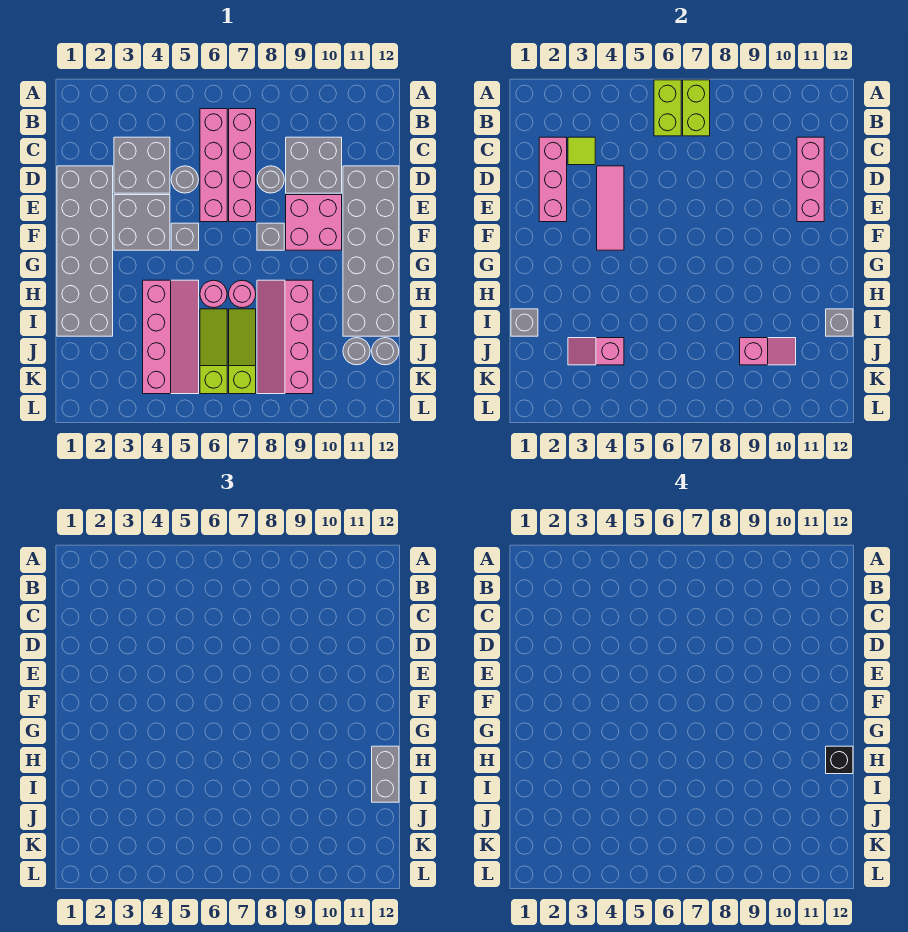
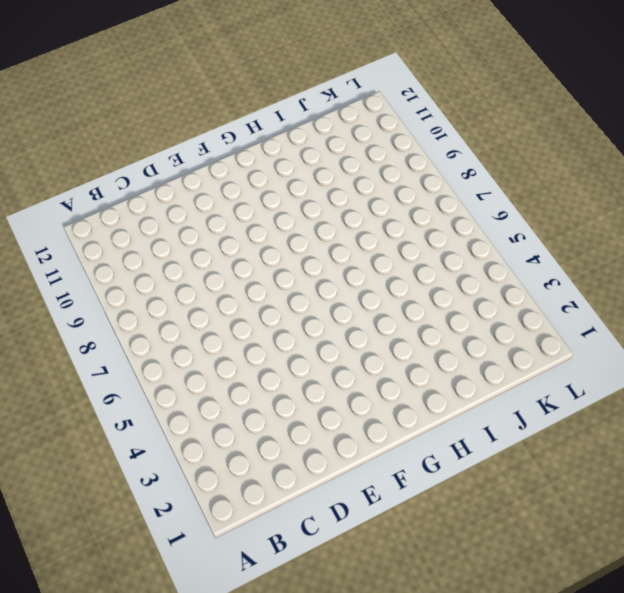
none -> pink brick B6:E6 level 1
none -> pink brick B7:E7 level 1
none -> grey brick C3:D4 level 1
none -> grey brick C9:D10 level 1

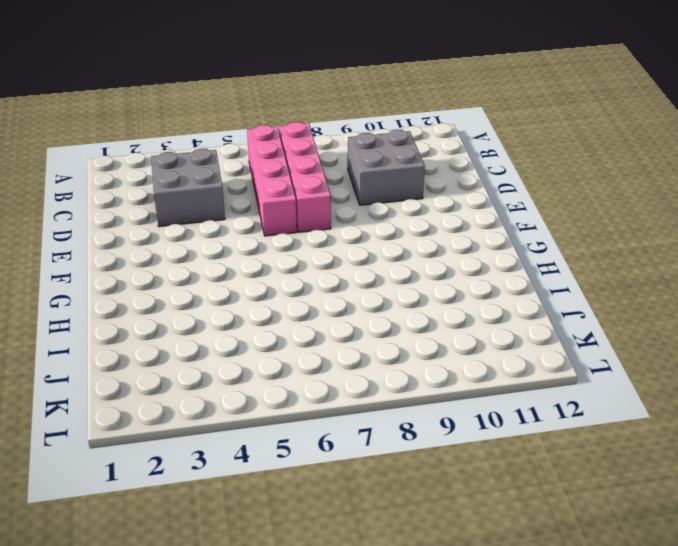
none -> grey brick D1:I2 level 1
none -> grey round brick D5 level 1
none -> grey round brick D8 level 1
none -> grey brick D11:I12 level 1

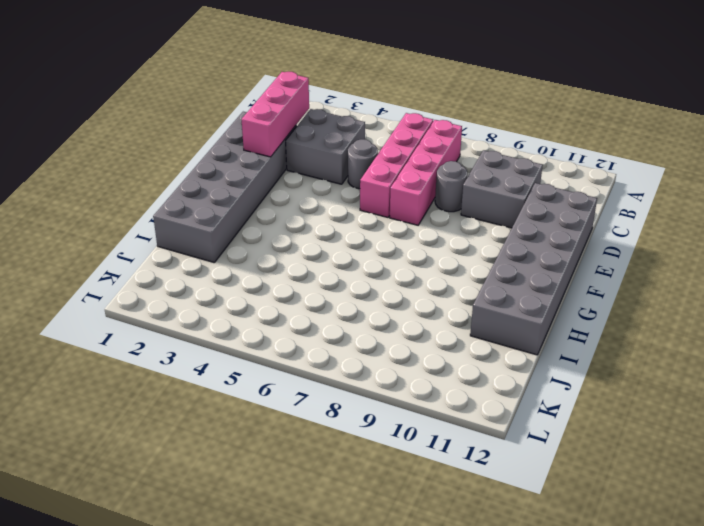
none -> grey brick E3:F4 level 1
none -> pink brick E9:F10 level 1
none -> grey brick F5 level 1
none -> grey brick F8 level 1

